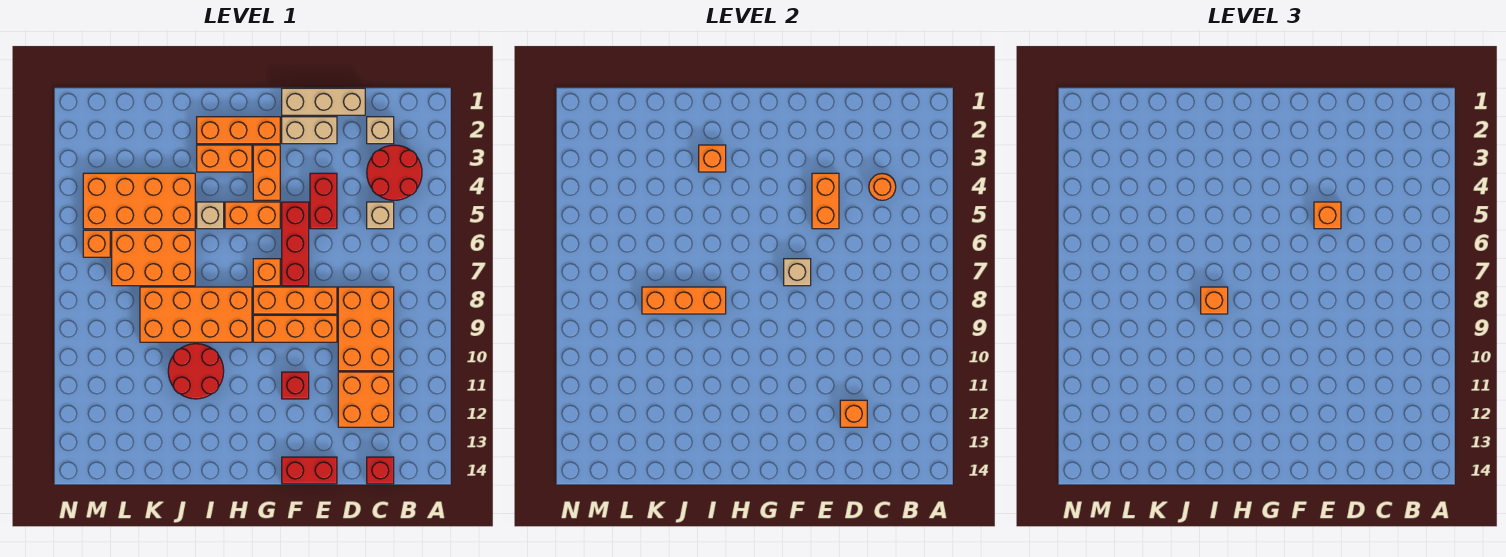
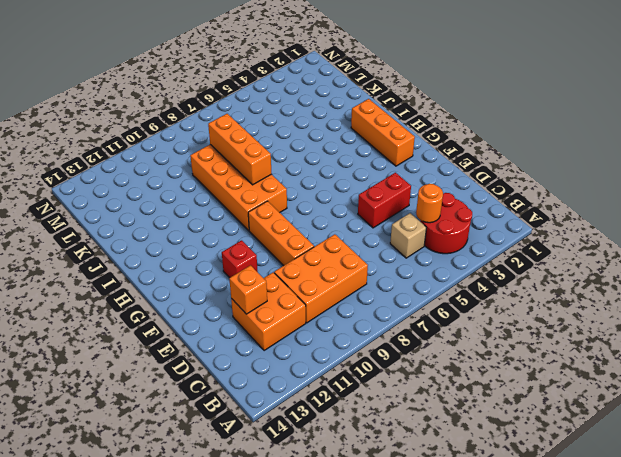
none -> tan brick C2 level 1
none -> red brick C14 level 1
none -> tan brick D1:F1 level 1
none -> tan brick E2:F2 level 1

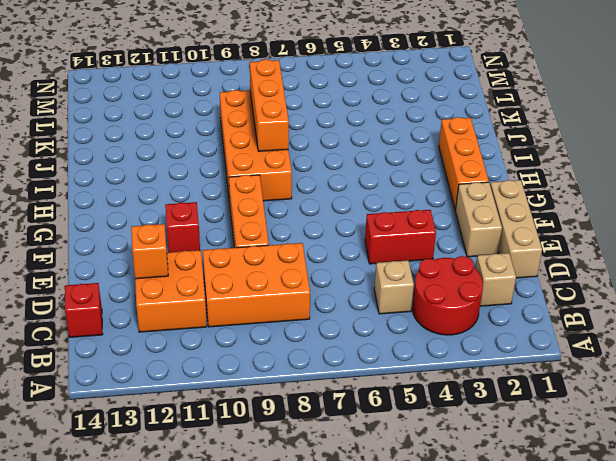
none -> orange brick E8:G8 level 1
none -> red brick E14:F14 level 1
none -> red brick F5:F7 level 1
none -> orange brick G3:G4 level 1

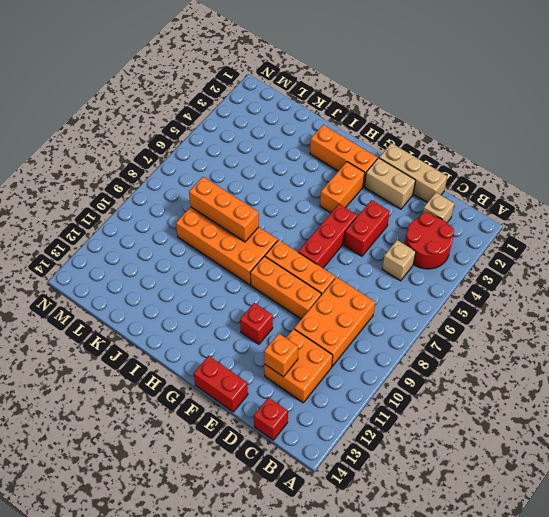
none -> orange brick G5:H5 level 1
none -> orange brick G7 level 1
none -> orange brick H3:I3 level 1
none -> tan brick I5 level 1

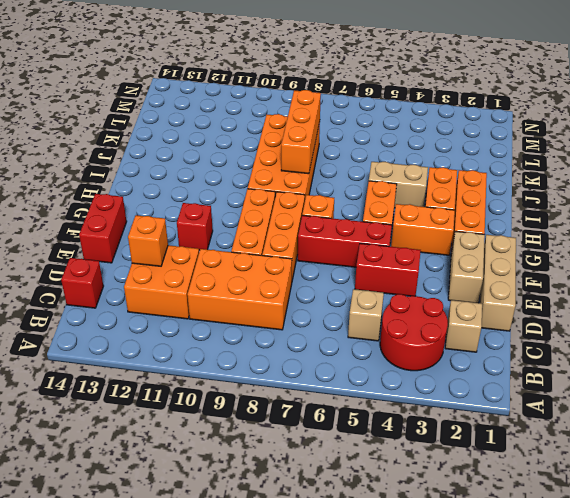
tan brick I4:I5 level 1 -> tan brick I5 level 1
none -> red round brick I10:J11 level 1
none -> orange brick J4:M5 level 1
none -> orange brick J6:L7 level 1
none -> orange brick M6 level 1

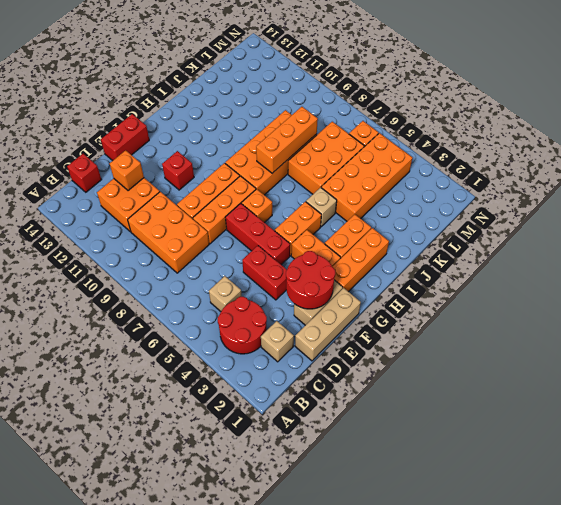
red round brick E2:F3 level 2 -> red round brick I10:J11 level 1
none -> orange round brick C4 level 2
none -> orange brick E4:E5 level 2
none -> tan brick F7 level 2
none -> orange brick I3 level 2

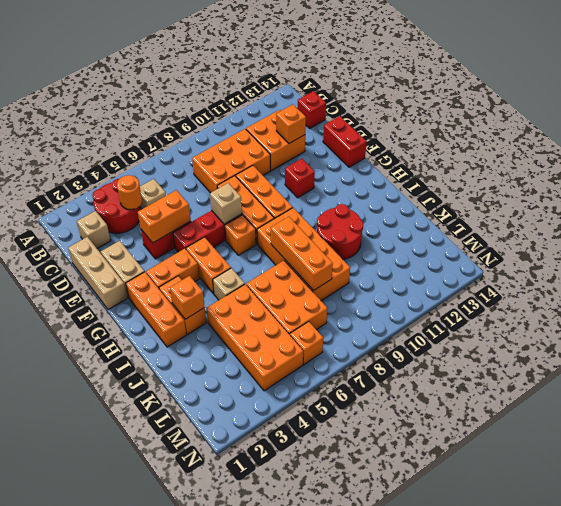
none -> orange brick E5 level 3
none -> orange brick I8 level 3

